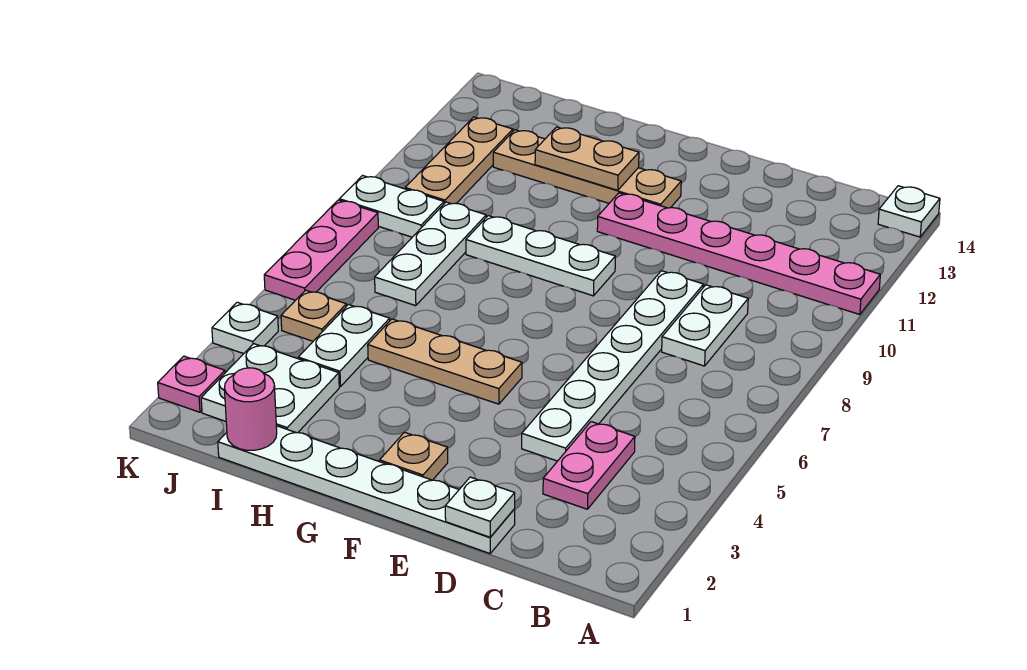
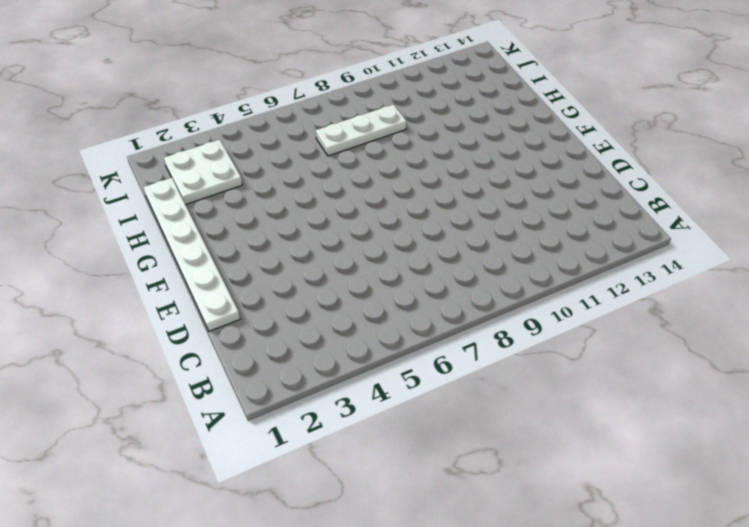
none -> pink plate A11:F11 level 1
none -> white plate A14 level 1
none -> pink plate C3:C4 level 1

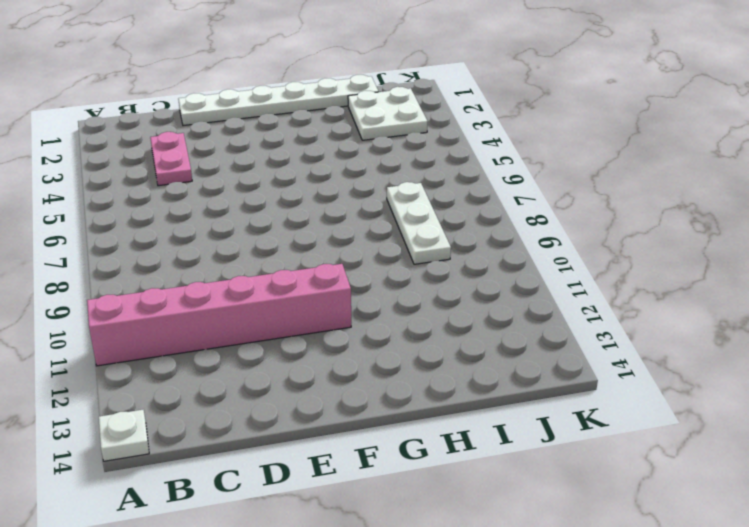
pink brick A11:F11 level 1 -> pink plate A11:F11 level 1
none -> white plate C8:C9 level 1
none -> white plate D4:D9 level 1
none -> tan plate F2 level 1

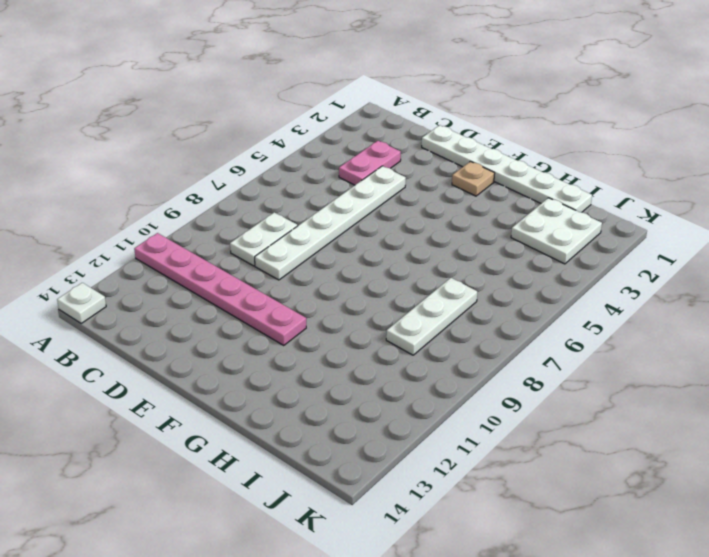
none -> tan plate F5:H5 level 1
none -> white plate F9:H9 level 1
none -> tan plate F12:I12 level 1

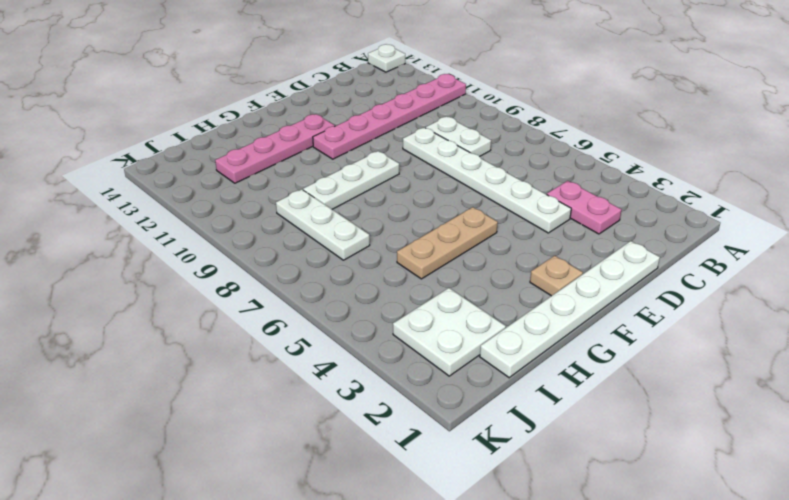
pink plate F12:I12 level 1 -> tan plate F12:I12 level 1
none -> white plate I4:I5 level 1
none -> tan plate J5 level 1
none -> white plate J9:K9 level 1

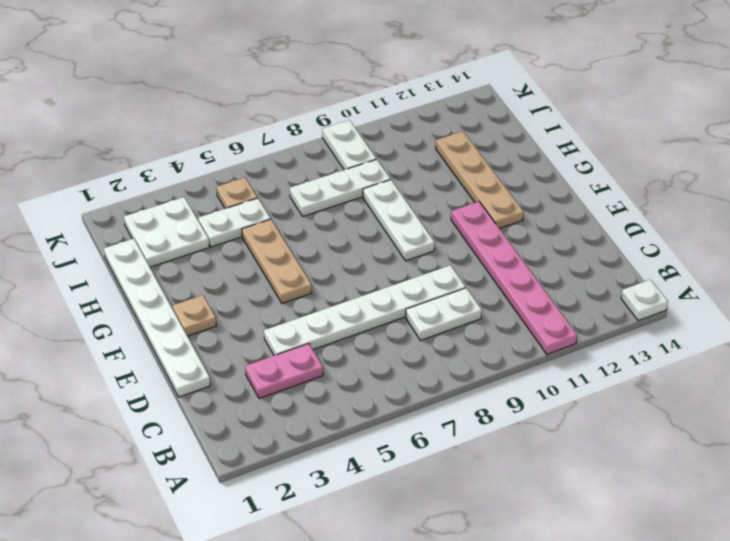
none -> tan plate J10:J12 level 1
none -> pink plate K2 level 1
none -> white plate K4 level 1

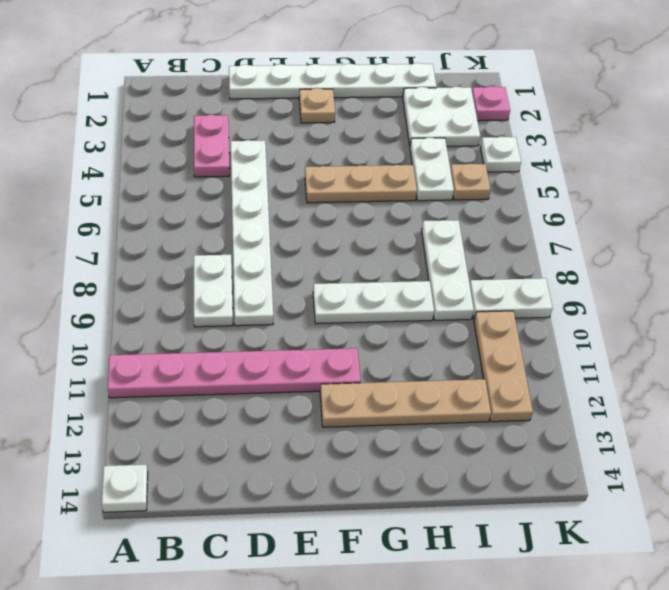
none -> pink plate K6:K8 level 1
none -> white plate D1 level 2
none -> tan plate G12:H12 level 2

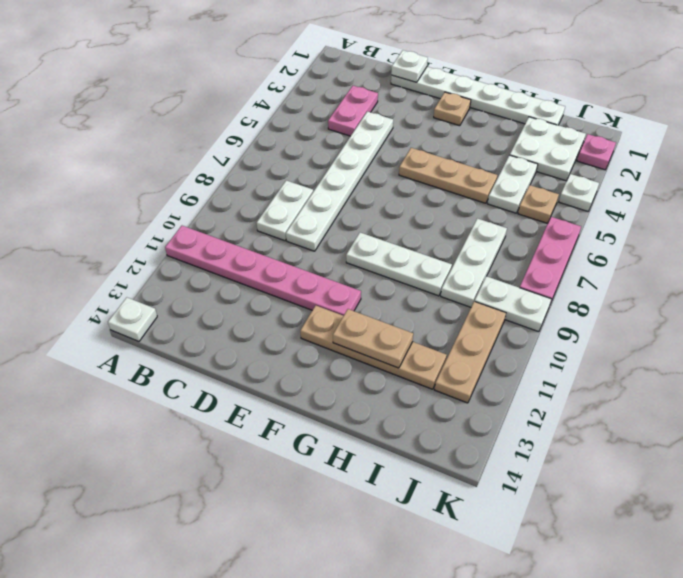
none -> pink round brick I1 level 2

